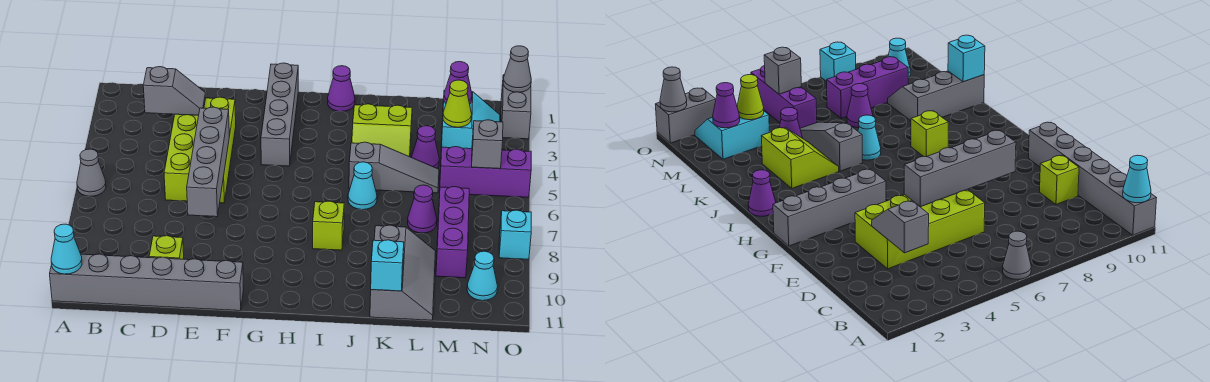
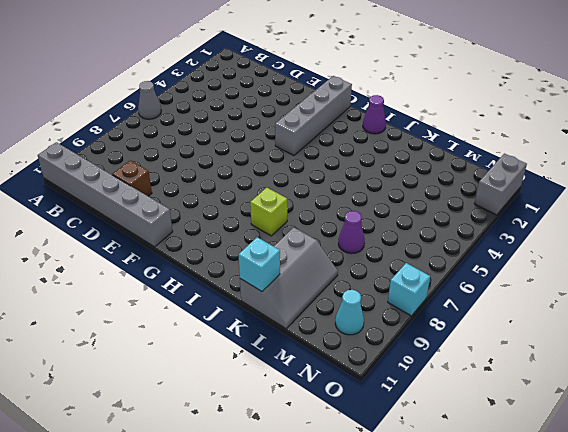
brown brick D10 level 1 -> lime brick D10 level 1
none -> lime brick D3:E6 level 1
none -> lime slope J3:K4 level 1 top 3
none -> grey slope J5:L5 level 1 top J

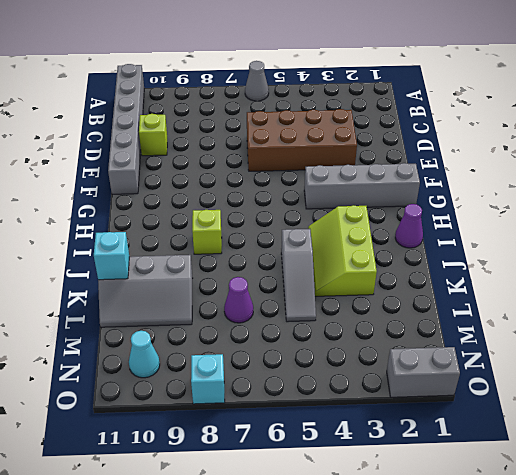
brown brick D3:E6 level 1 -> lime brick D3:E6 level 1
lime slope I3:K4 level 1 top 3 -> lime slope J3:K4 level 1 top 3
none -> cyan cone J6 level 1
none -> purple cone L4 level 1
none -> cyan slope M2:N3 level 1 top M

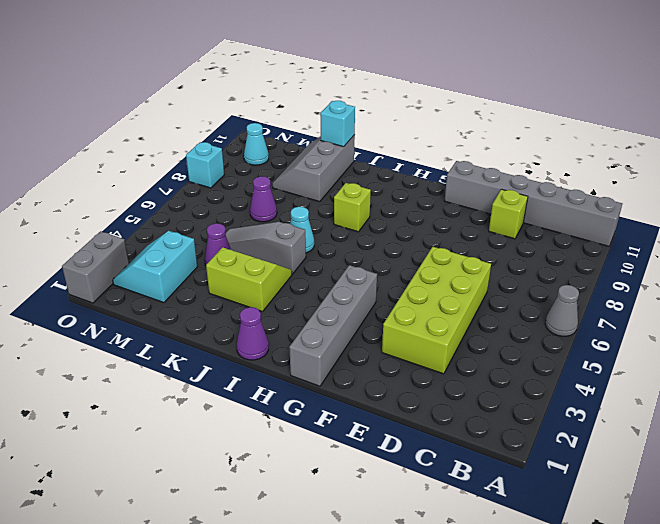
none -> purple brick M5:O5 level 1
none -> purple brick M7:M9 level 1
none -> cyan cone A11 level 2

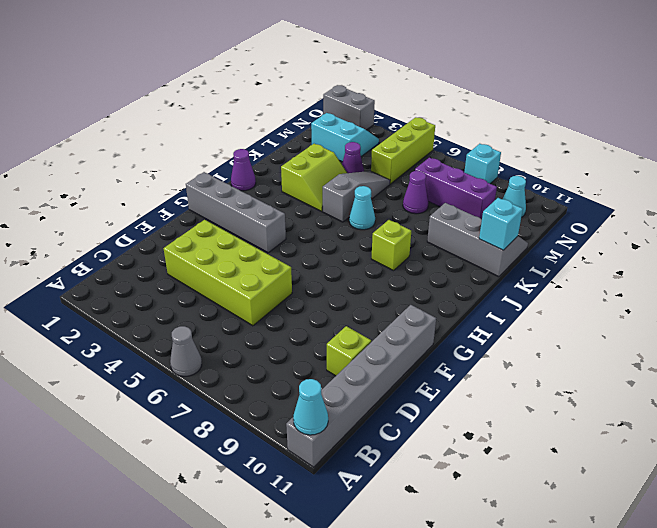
lime brick M5:O5 level 1 -> purple brick M5:O5 level 1
none -> grey slope C3:D3 level 2 top C
none -> grey brick E5:E8 level 2
none -> purple cone M2 level 2

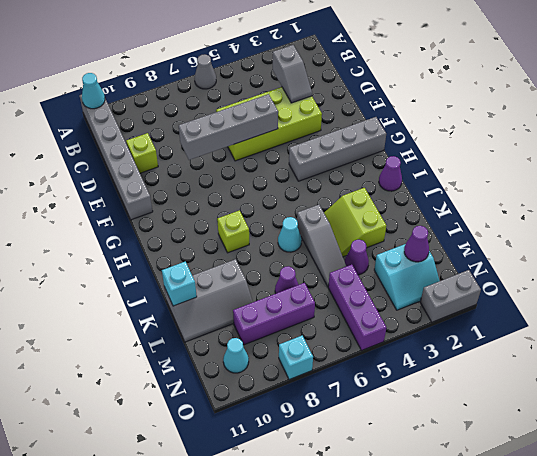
none -> lime cone M3 level 2
none -> grey brick N5 level 2
none -> grey cone O1 level 2

